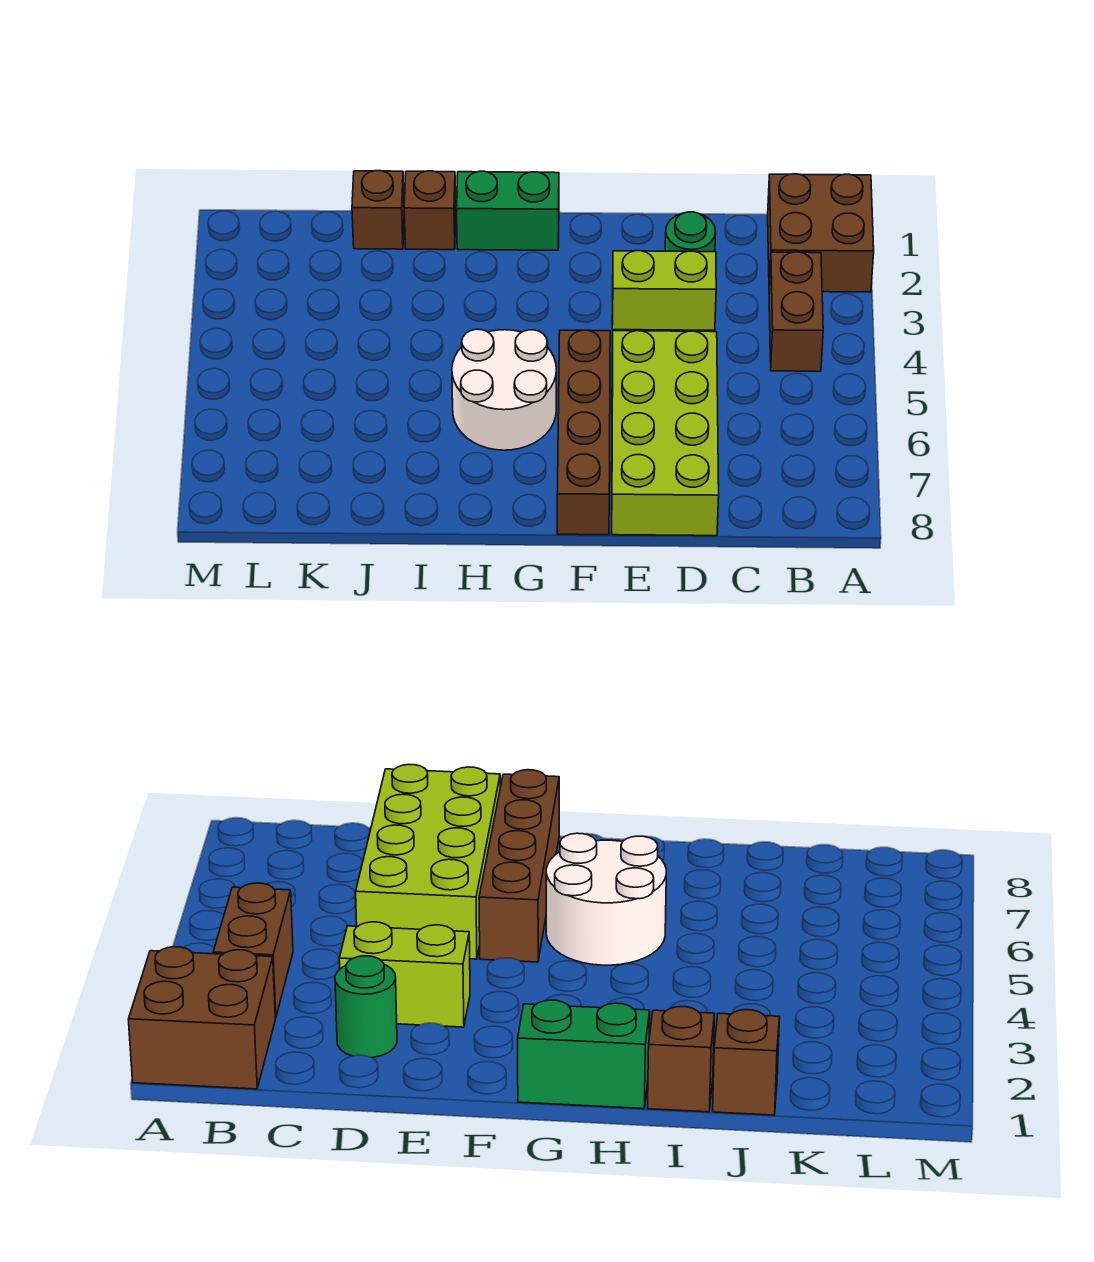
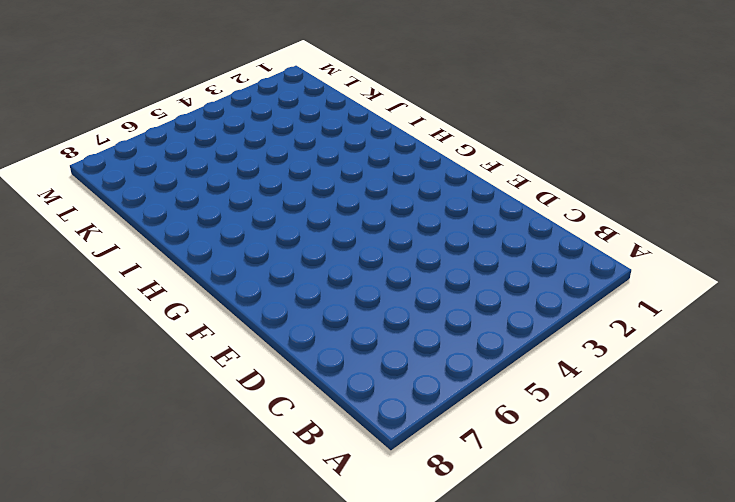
none -> brown brick A1:B2 level 1
none -> brown brick B3:B4 level 1

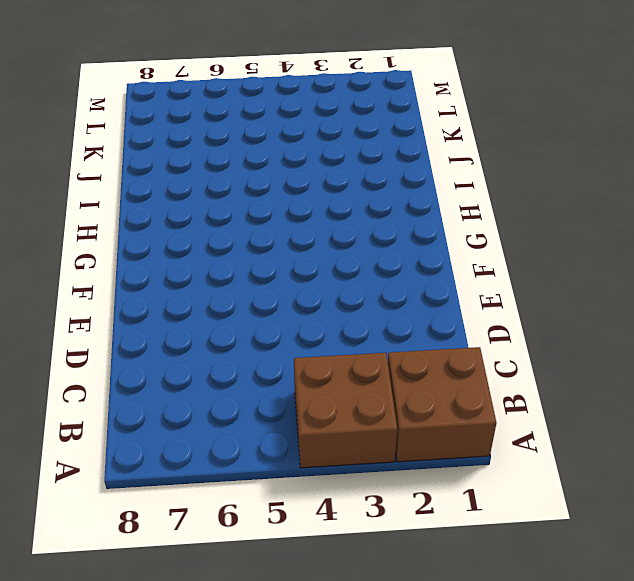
brown brick A3:B4 level 1 -> brown brick B3:B4 level 1
none -> green round brick D2 level 1
none -> lime brick D3:E3 level 1

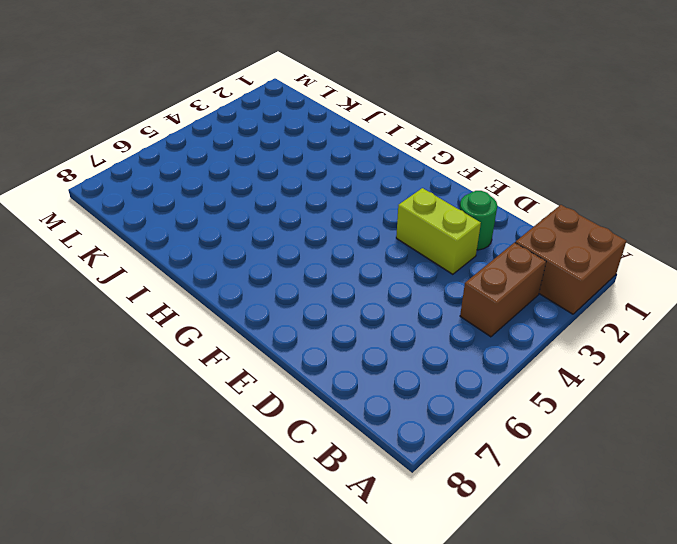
none -> lime brick D5:E8 level 1
none -> brown brick F5:F8 level 1

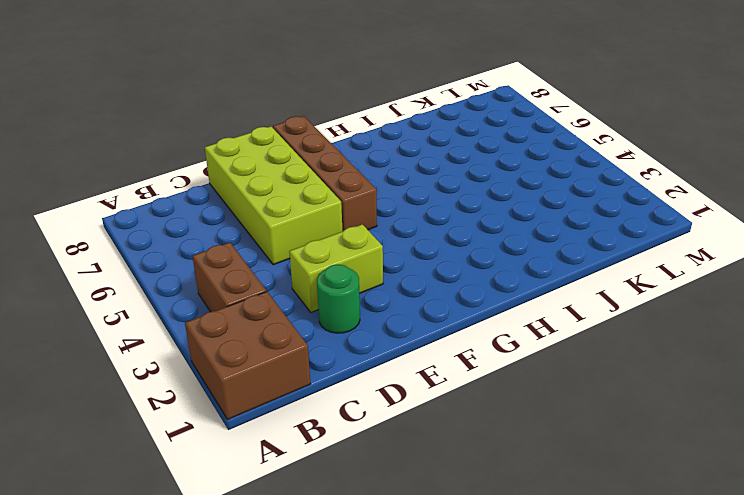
none -> green brick G1:H1 level 1
none -> white round brick G5:H6 level 1

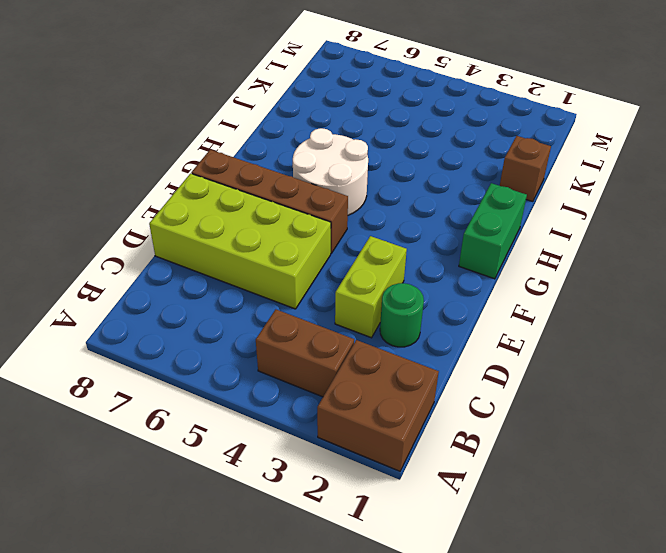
none -> brown brick I1 level 1

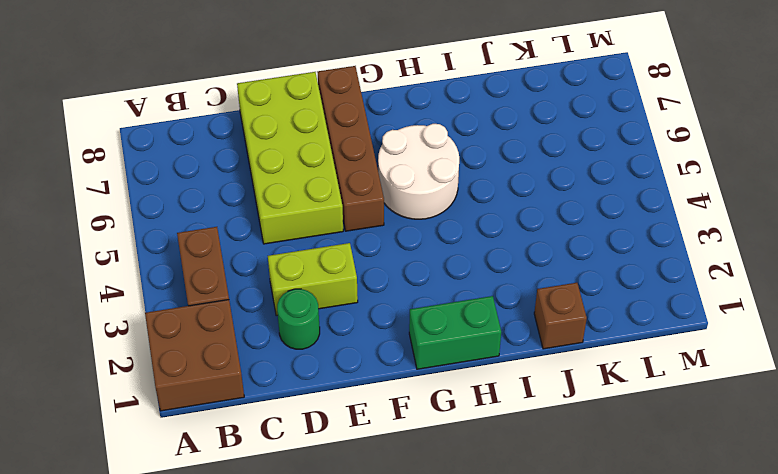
none -> brown brick I1 level 1

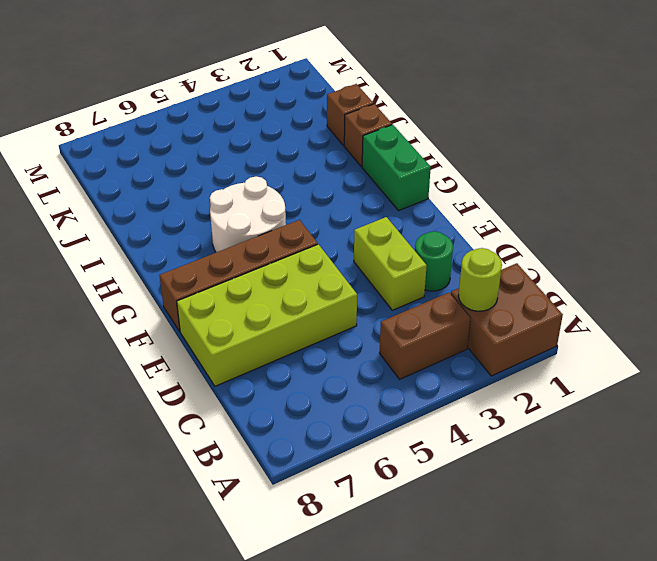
lime round brick B2 level 2 -> none

